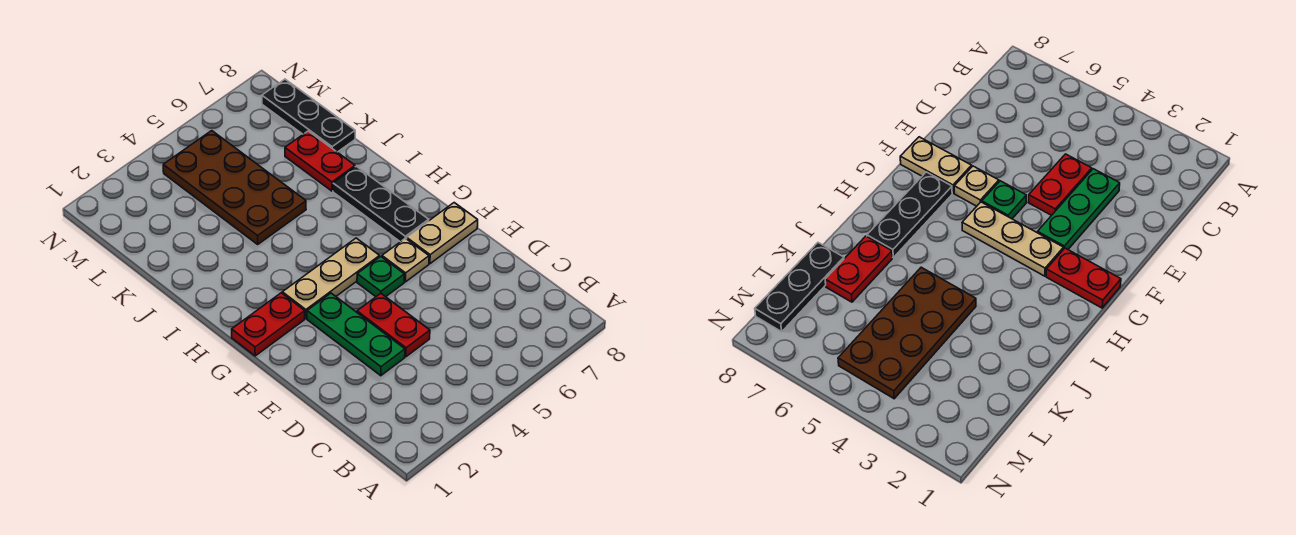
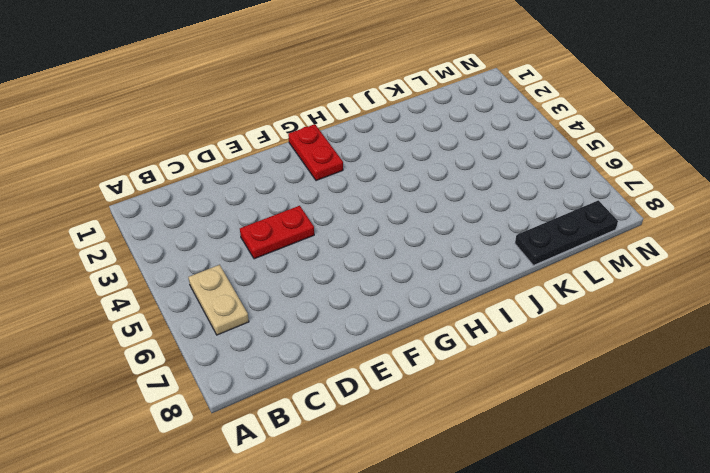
tan plate B5:B6 level 1 -> tan plate F7:F8 level 1
none -> green plate D3:F3 level 1
none -> green plate F5 level 1

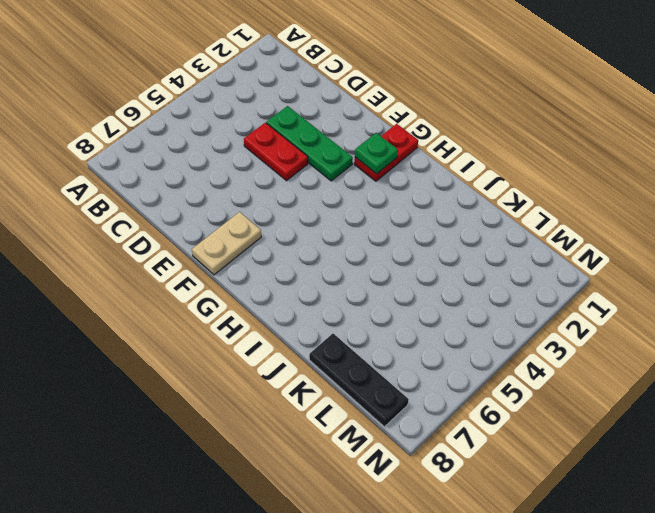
green plate G2 level 2 -> green plate F5 level 1
none -> tan plate F6 level 1
none -> tan plate G3:G5 level 1

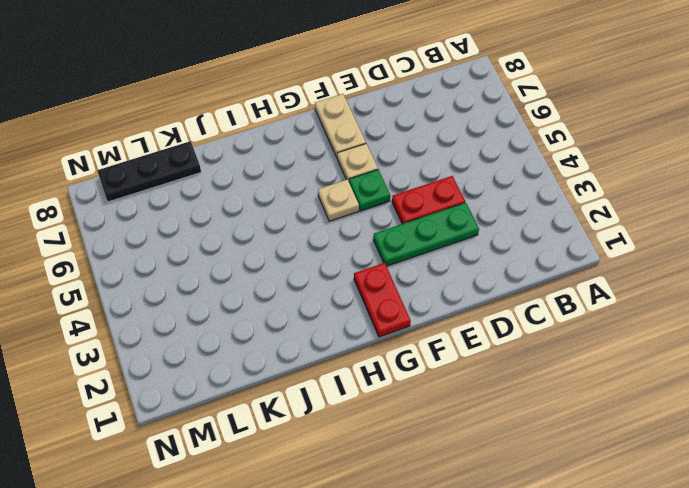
tan plate G5 level 1 -> tan plate G3:G5 level 1
none -> black plate G7:I7 level 1
none -> brown plate J4:M5 level 1

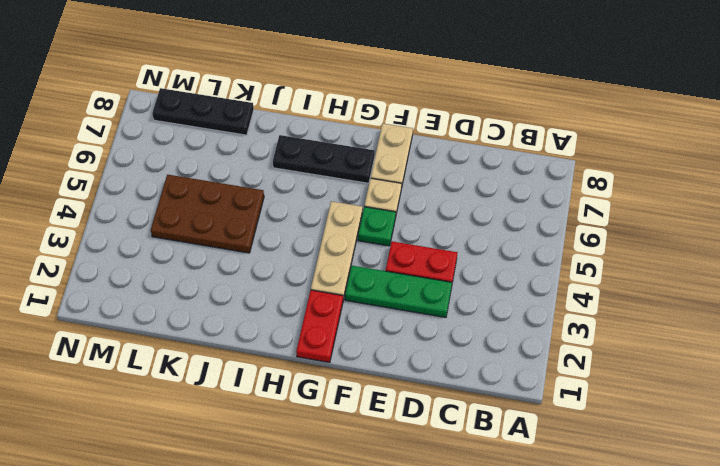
brown plate J4:L5 level 1 -> brown plate J4:M5 level 1
none -> red plate J7:K7 level 1

